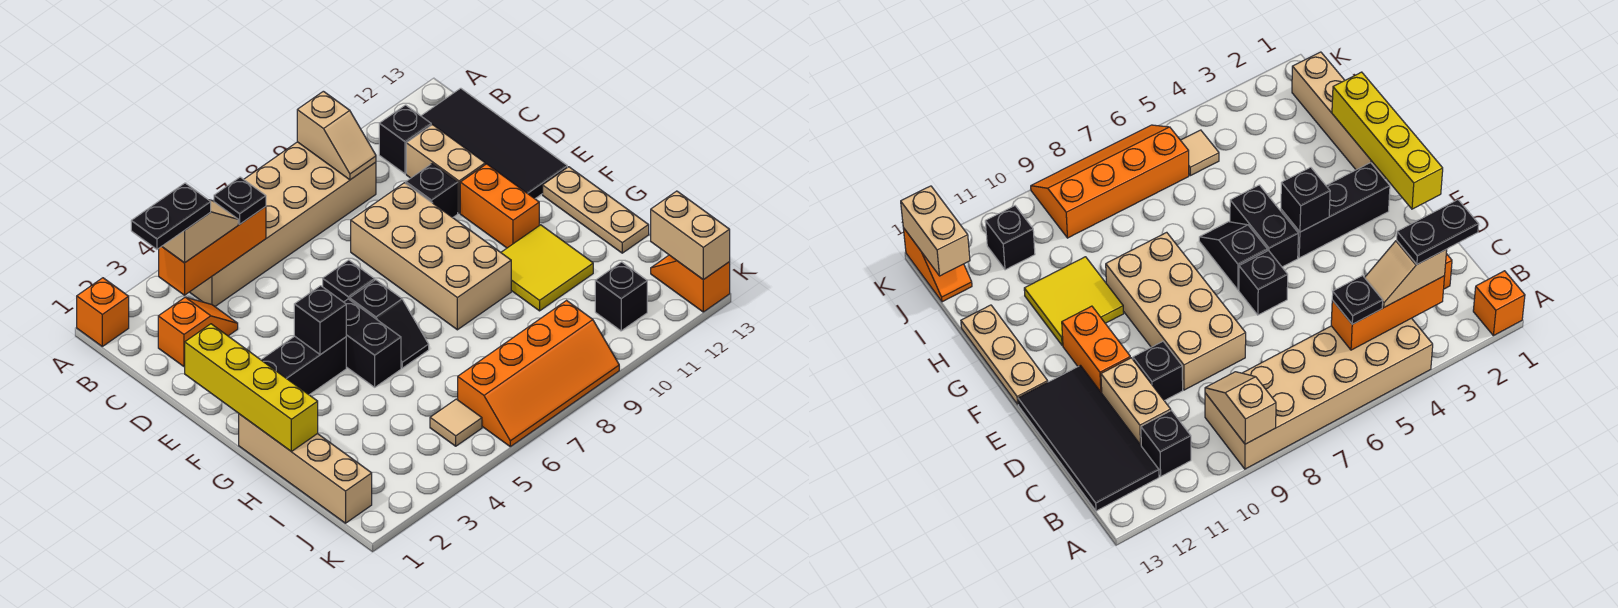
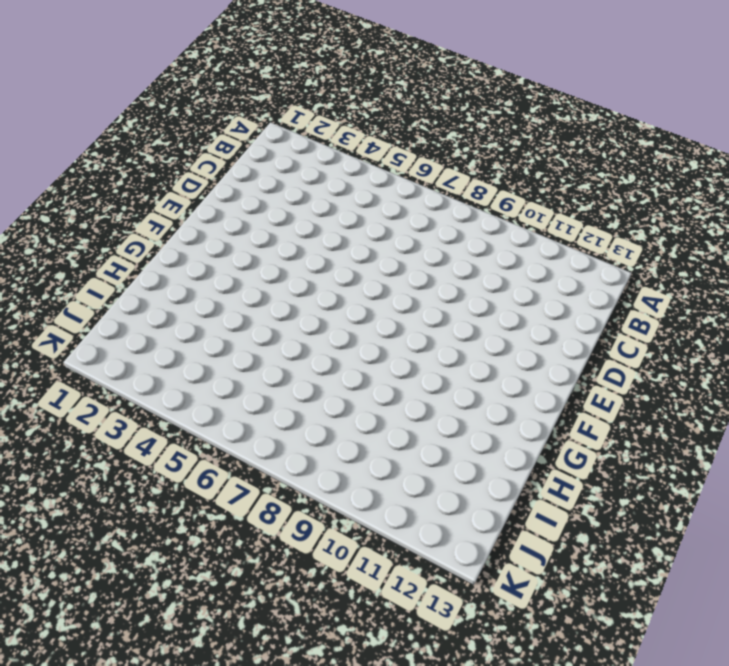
none -> orange brick A1 level 1
none -> tan brick A4:B9 level 1
none -> black brick B11 level 1

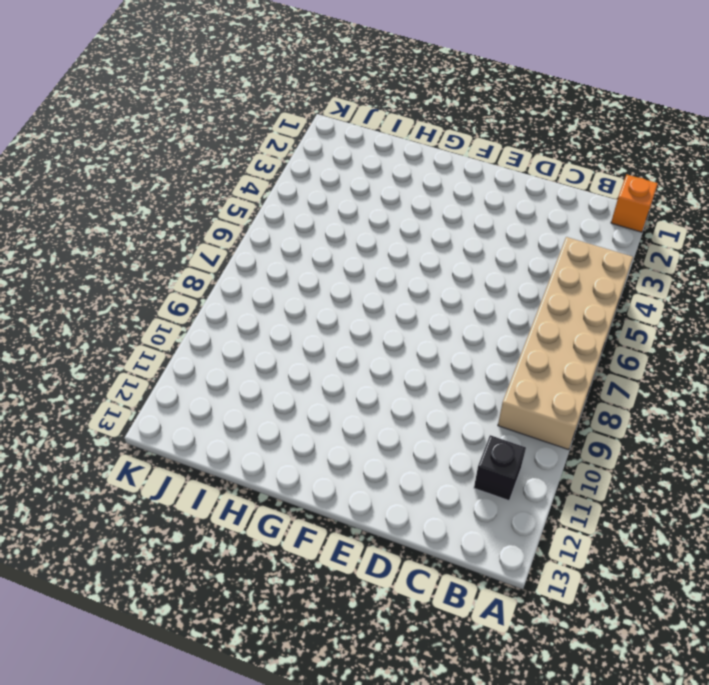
none -> black tile B12:E13 level 1
none -> orange slope C2:C3 level 1 top 2
none -> tan brick C11:D11 level 1

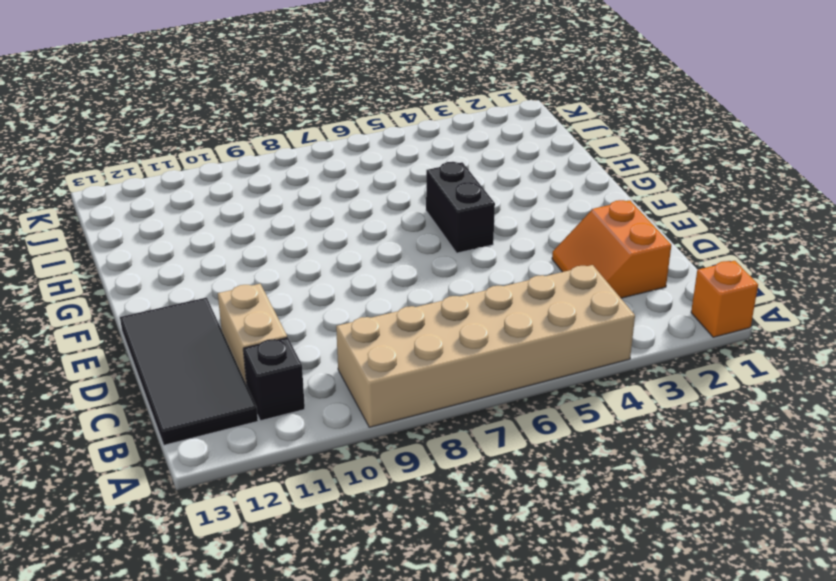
orange slope C2:D3 level 1 top 2 -> orange slope C2:C3 level 1 top 2
none -> tan brick D8:G9 level 1
none -> black brick D10 level 1
none -> black brick E6 level 1

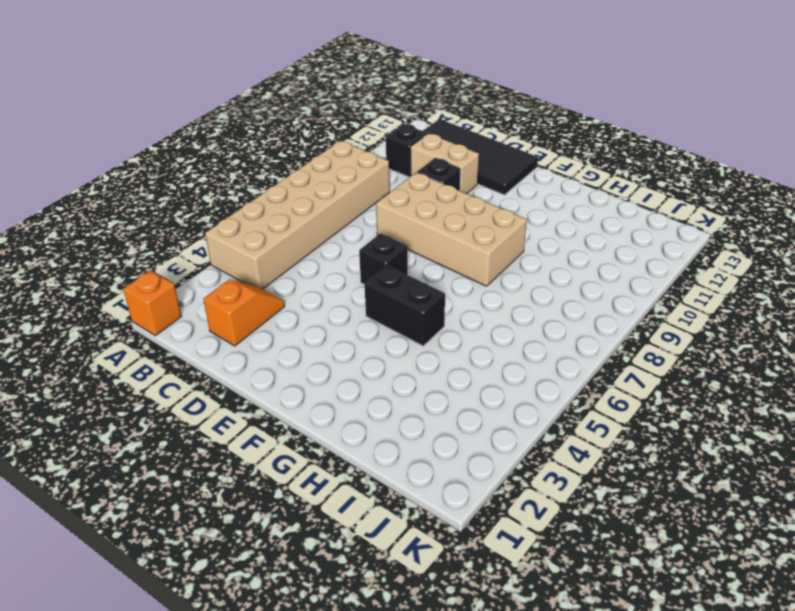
none -> orange brick E11:F11 level 1
none -> black brick F2:F4 level 1
none -> black slope F6:G6 level 1 top F

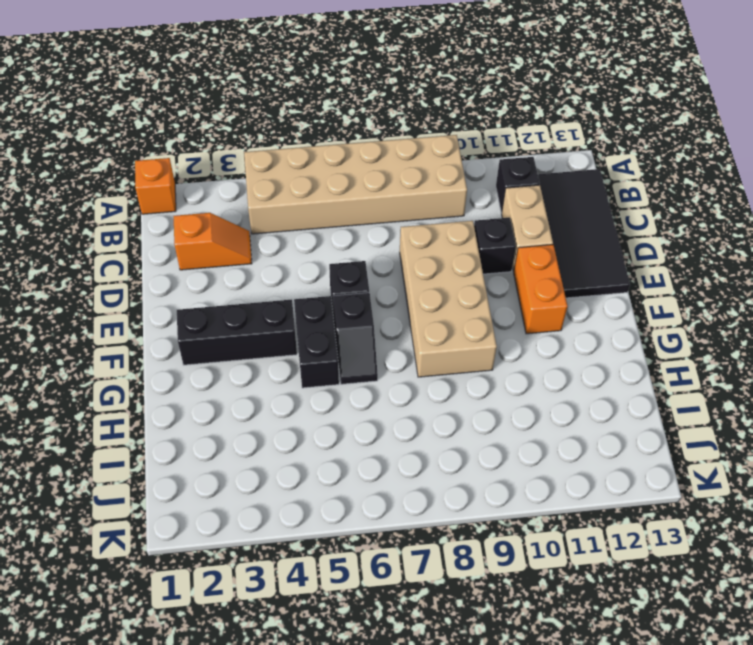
none -> tan plate F13:H13 level 1
none -> tan brick G1:J1 level 1
none -> yellow tile G10:H11 level 1

